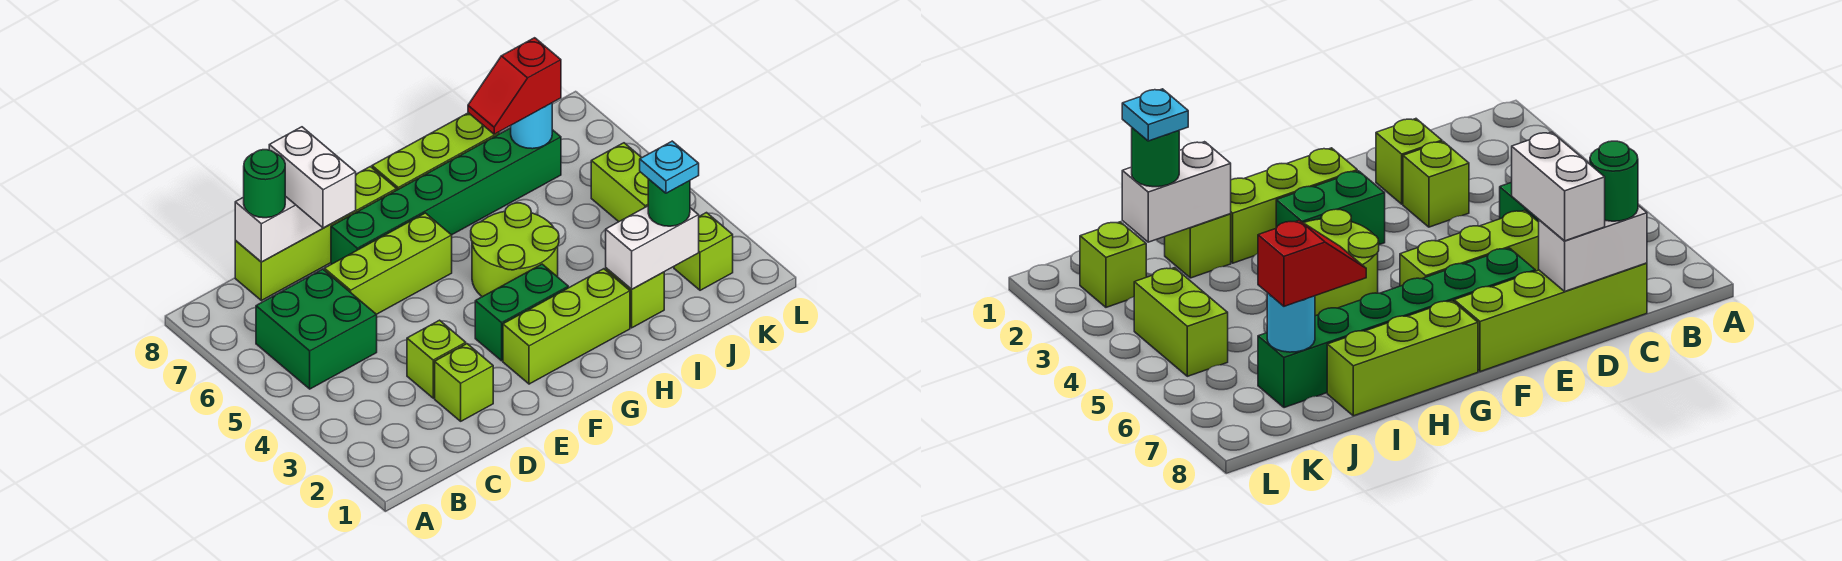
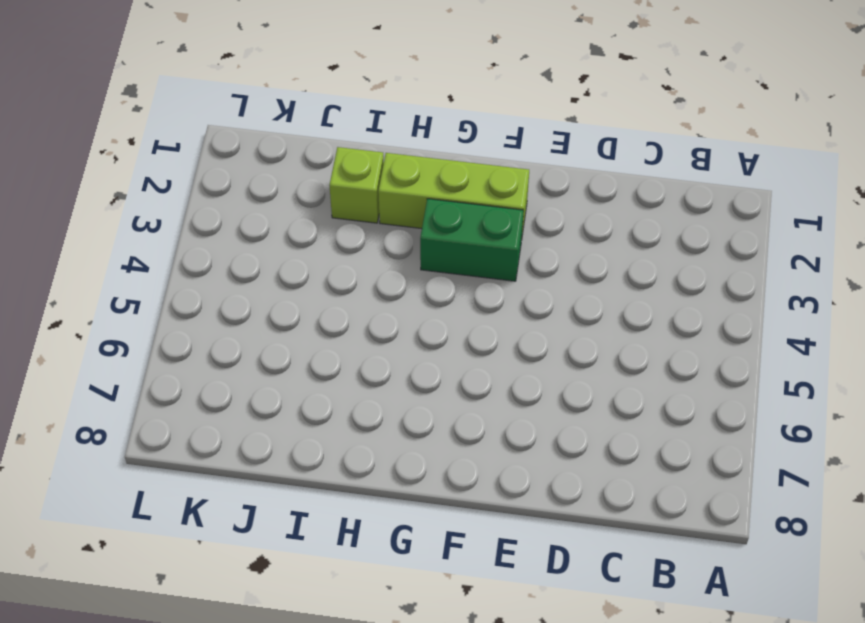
none -> green brick B5:C6 level 1
none -> lime brick C8:F8 level 1
none -> lime brick D2 level 1

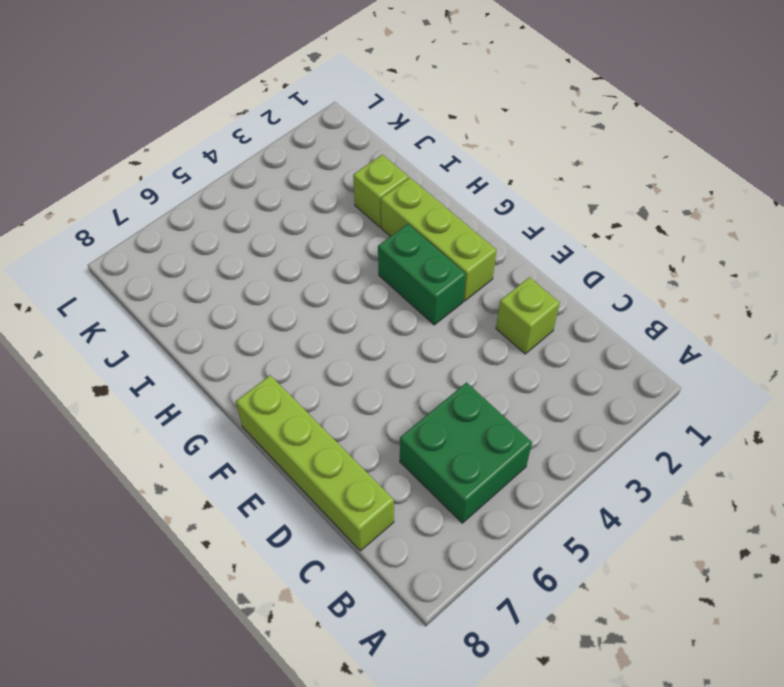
none -> lime brick D3 level 1
none -> lime brick D6:F6 level 1
none -> green brick E7:J7 level 1

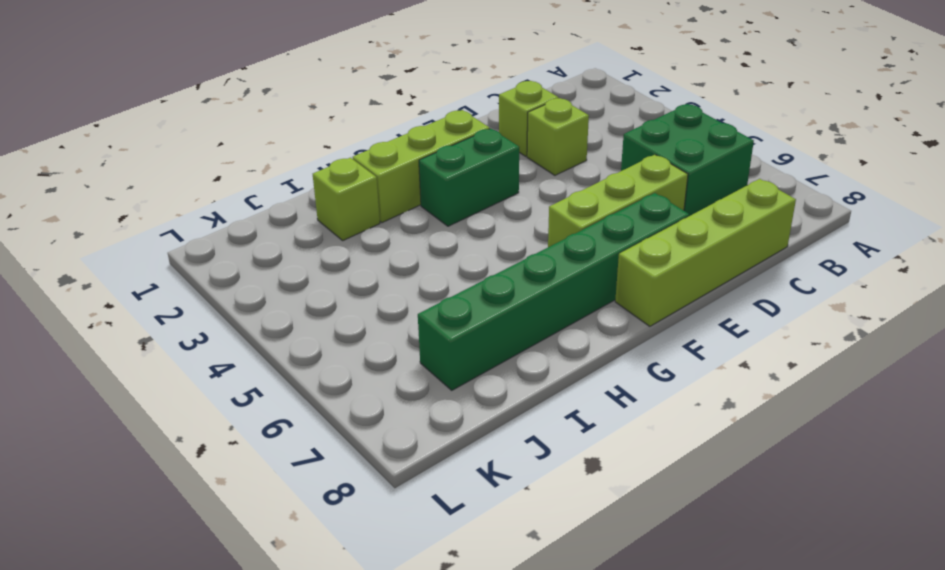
none -> lime round brick G4:H5 level 1
none -> lime brick G8:I8 level 1
none -> lime brick K2 level 1

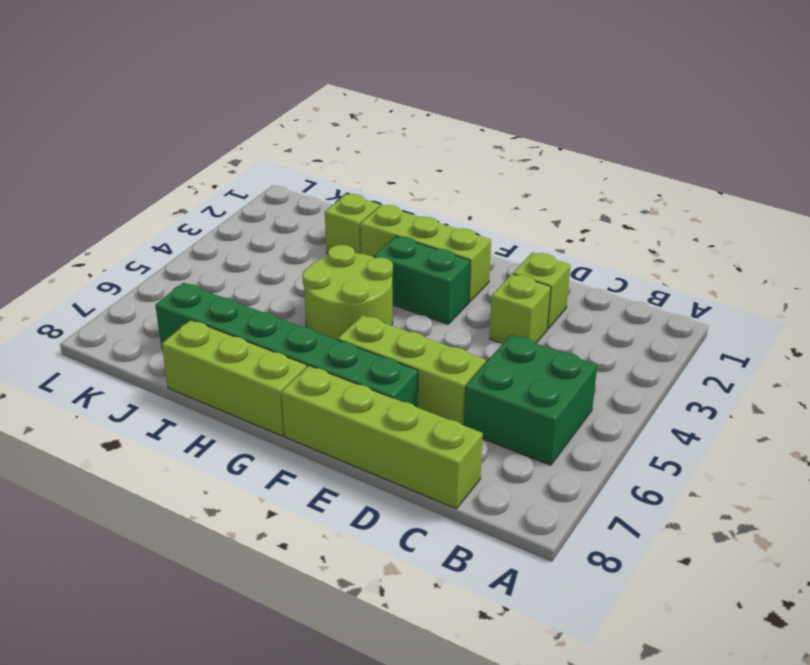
none -> lime brick K2 level 1
none -> lime brick K4:K5 level 1
none -> white brick C8:D8 level 2

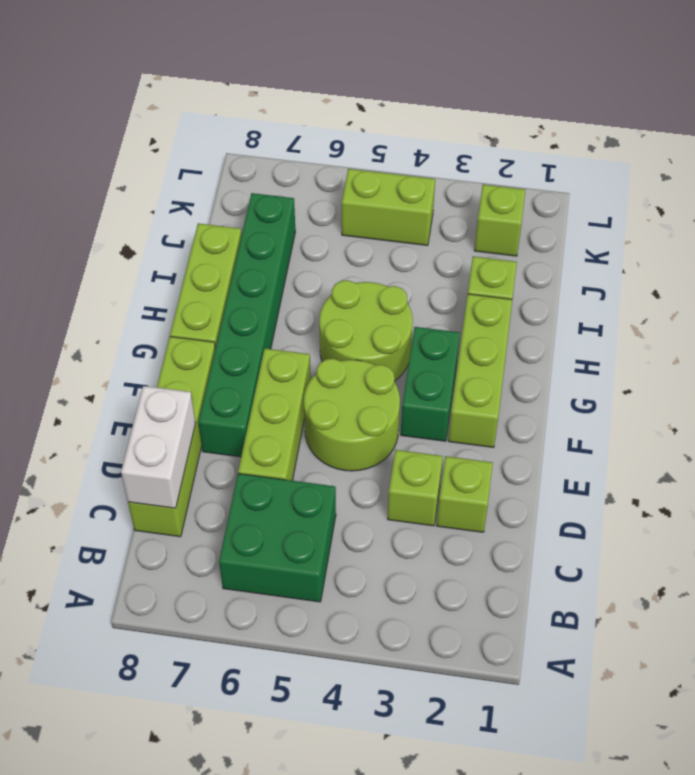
lime round brick E4:F5 level 1 -> none
none -> white brick I2:J2 level 2
none -> cyan round brick J7 level 2
none -> green round brick C8 level 3

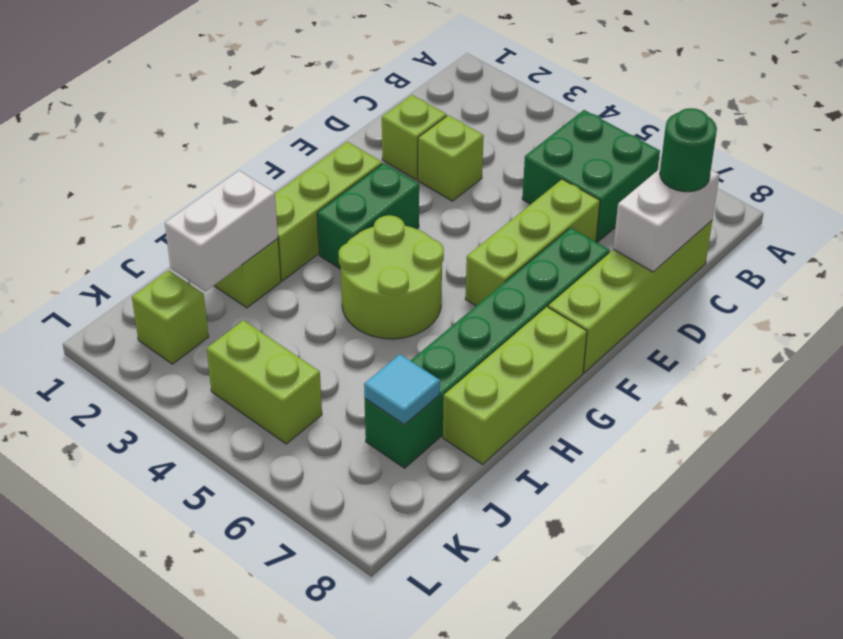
cyan tile J7 level 2 -> cyan round brick J7 level 2
none -> white brick D7:D8 level 3
none -> red slope I7:J7 level 3 top J
none -> green round brick J2 level 3

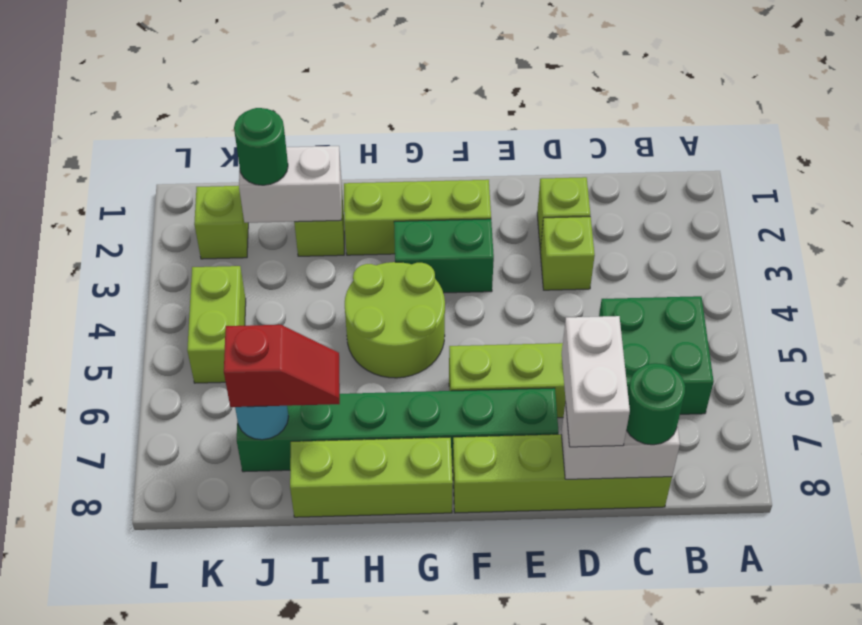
none -> cyan plate J2 level 4

